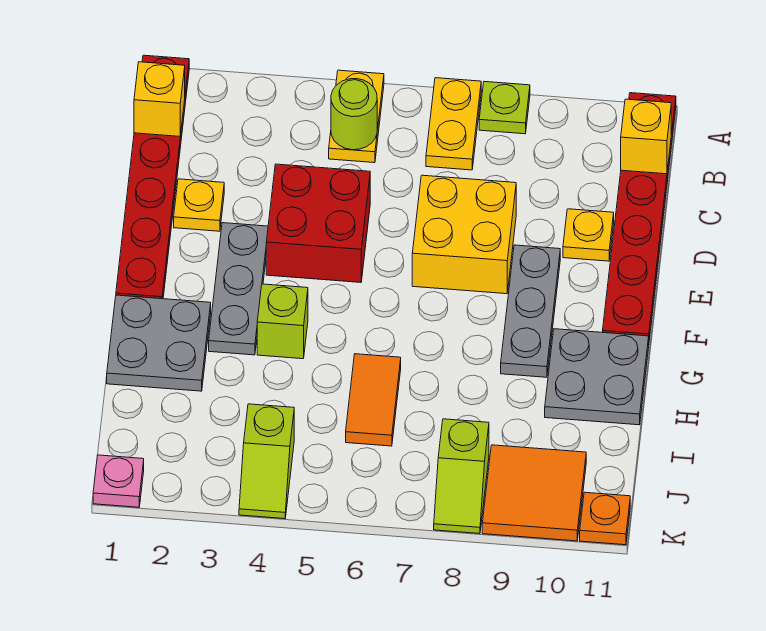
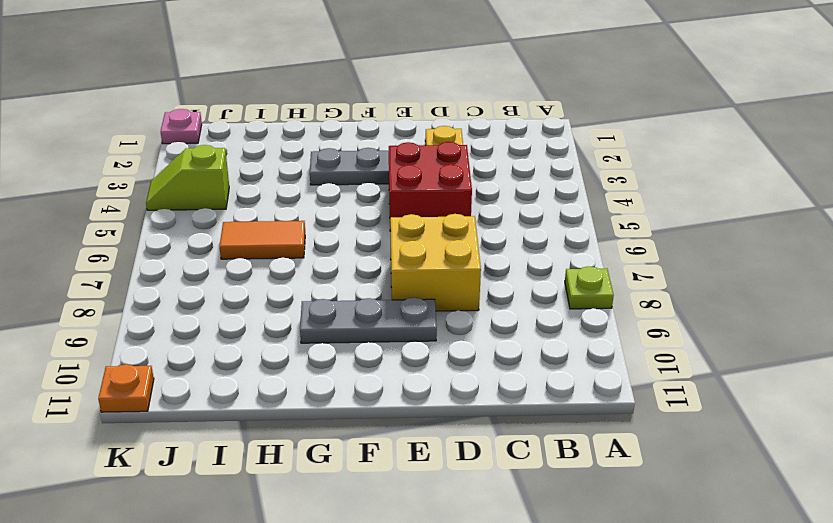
none -> red plate A1:F1 level 1
none -> yellow plate A5:B5 level 1
none -> yellow plate A7:B7 level 1

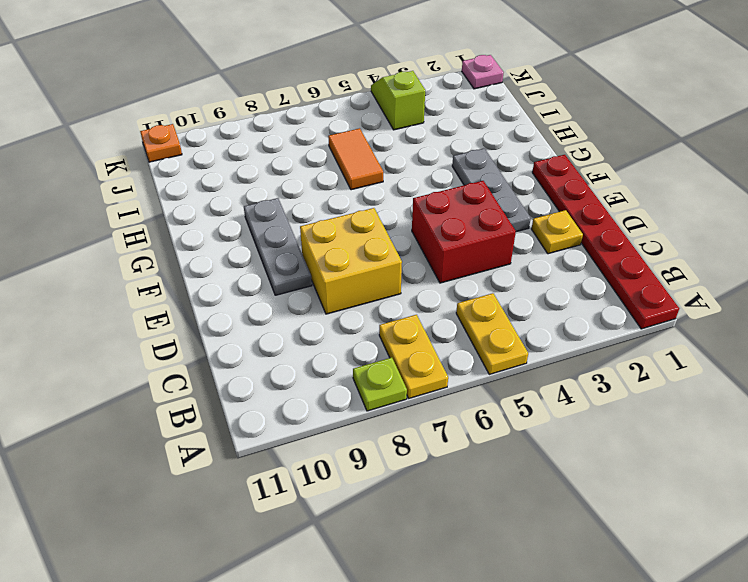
none -> red plate A11:F11 level 1
none -> yellow plate D10 level 1
none -> grey plate G1:H2 level 1

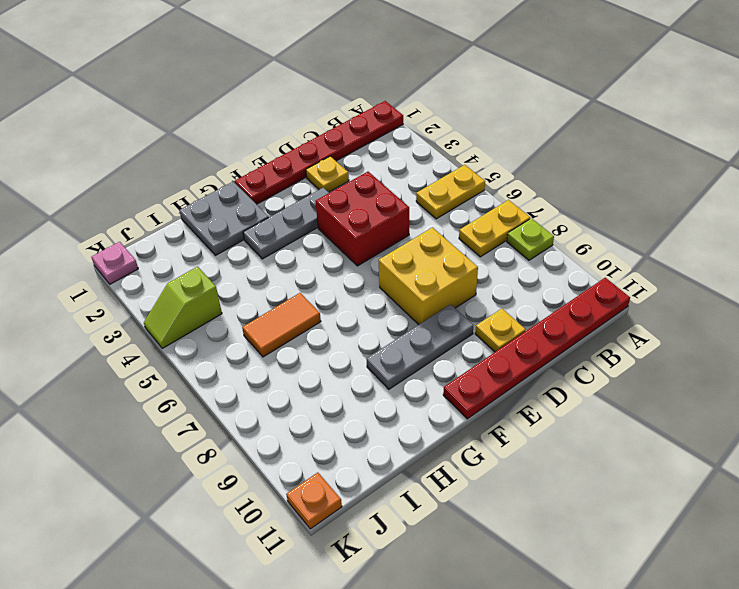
none -> lime brick G4 level 1
none -> grey plate G10:H11 level 1
none -> lime slope J8:K8 level 1 top J

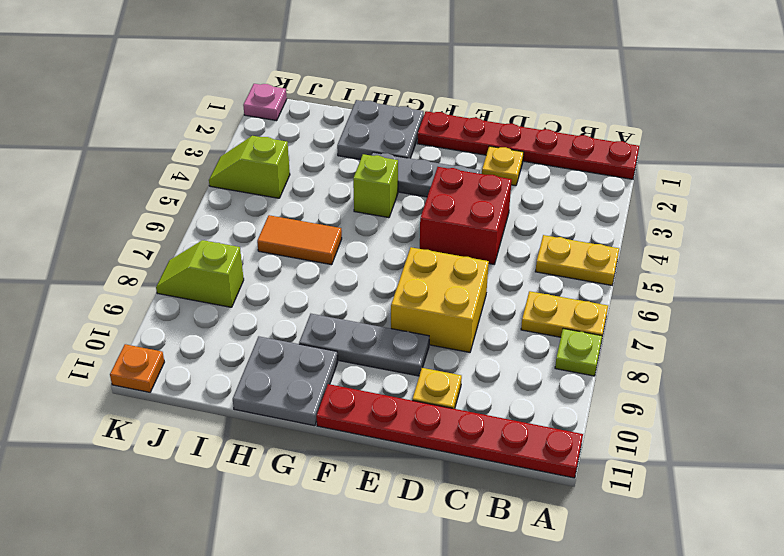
none -> orange tile J9:K10 level 1
none -> yellow brick B1 level 2
none -> lime round brick B5 level 2

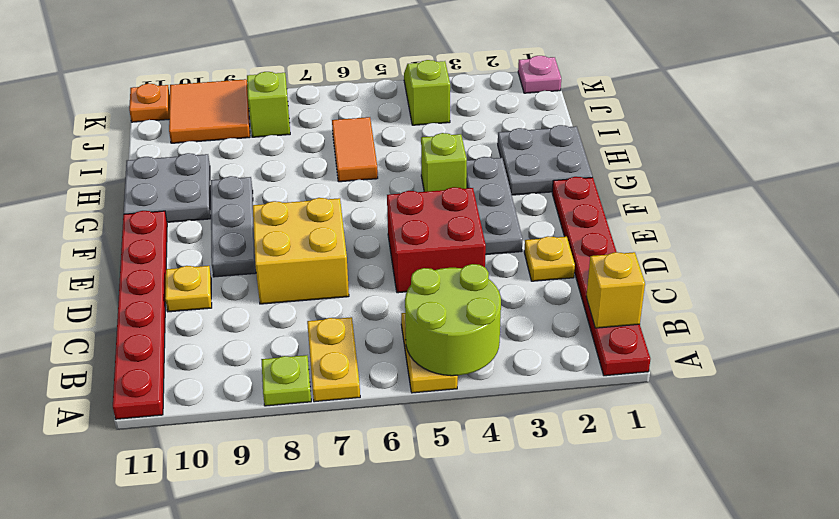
lime round brick A4:B5 level 2 -> lime round brick B5 level 2
none -> yellow brick B11 level 2

